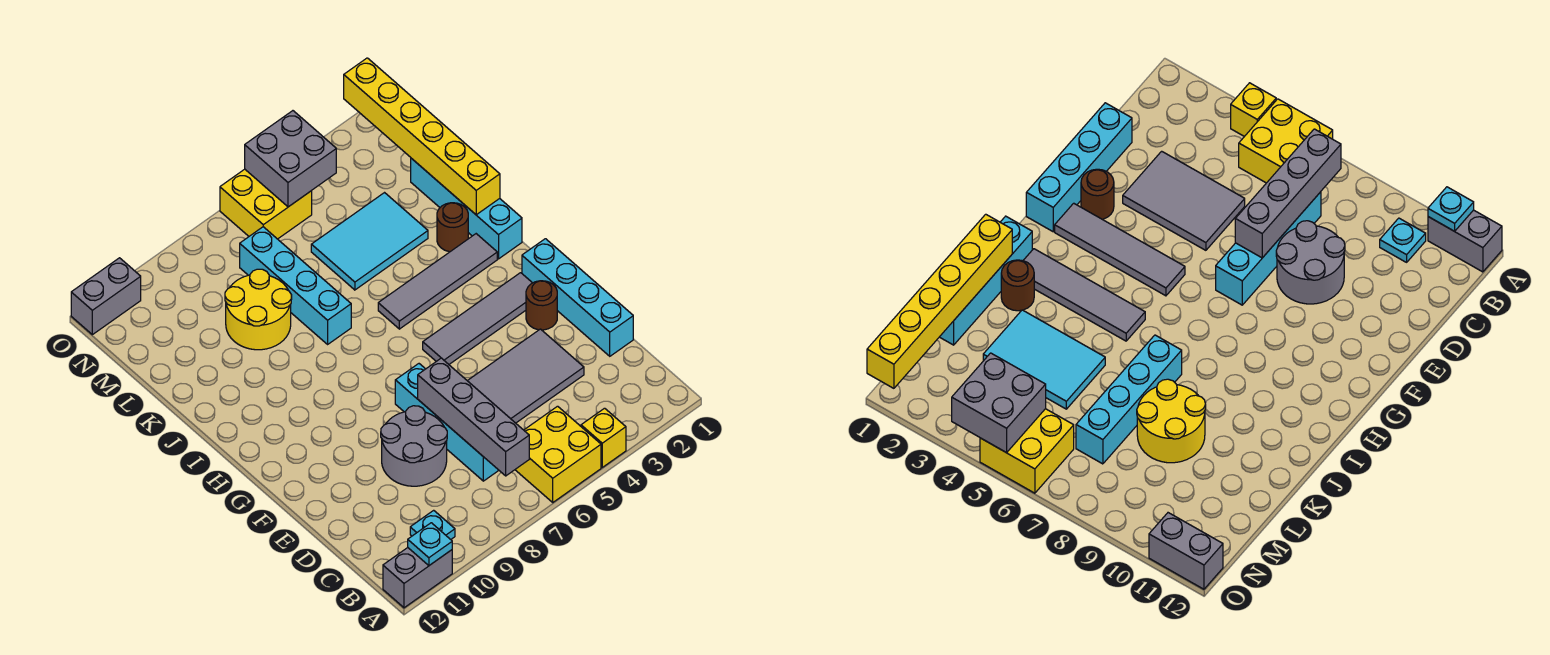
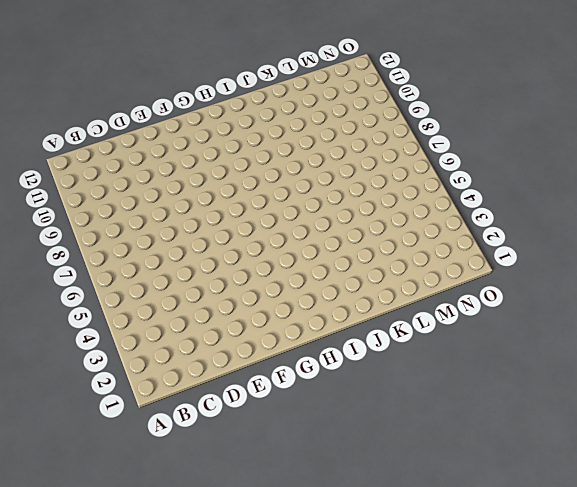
none -> yellow brick A4 level 1
none -> yellow brick A5:B6 level 1
none -> grey brick A11:A12 level 1

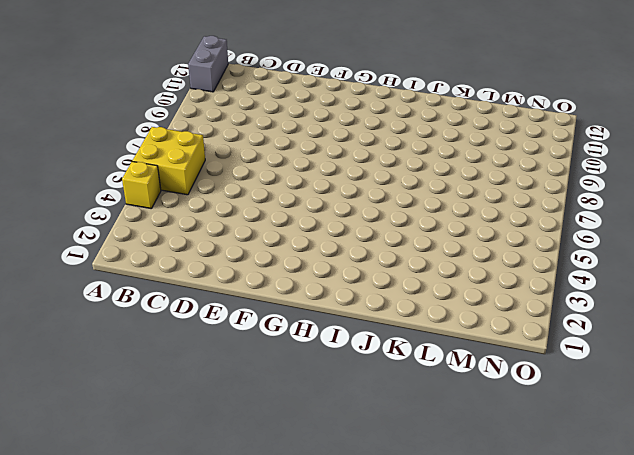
none -> cyan plate B10 level 1
none -> cyan brick C7:F7 level 1
none -> cyan brick D1:G1 level 1

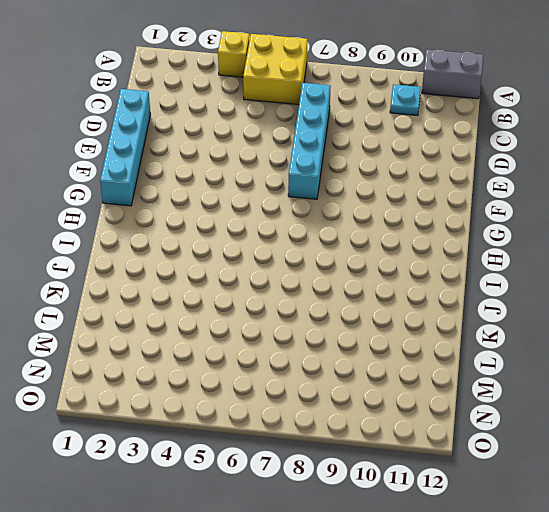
none -> grey tile D3:E5 level 1
none -> grey round brick D8:E9 level 1
none -> brown round brick F2 level 1

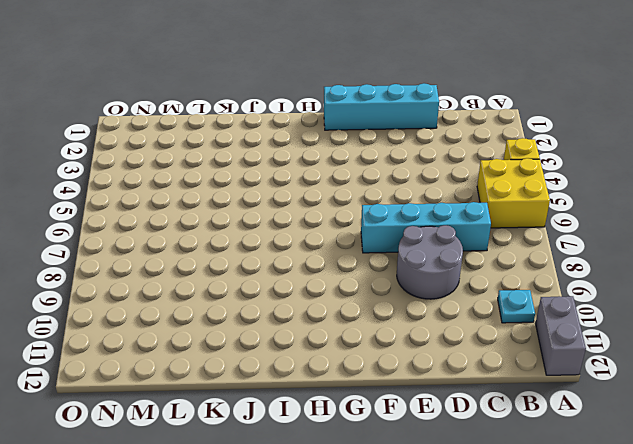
none -> grey tile D3:E5 level 1
none -> brown round brick F2 level 1
none -> grey tile G2:G5 level 1

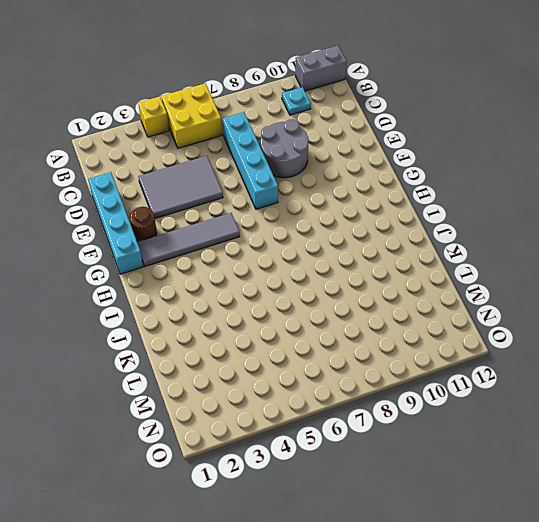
none -> cyan brick I1:L1 level 1
none -> grey tile I2:I5 level 1
none -> brown round brick J2 level 1

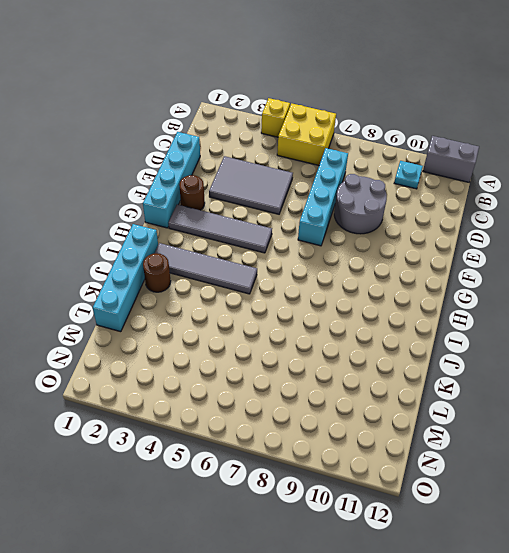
none -> cyan brick J7:M7 level 1
none -> cyan tile K3:L5 level 1
none -> yellow round brick K8:L9 level 1

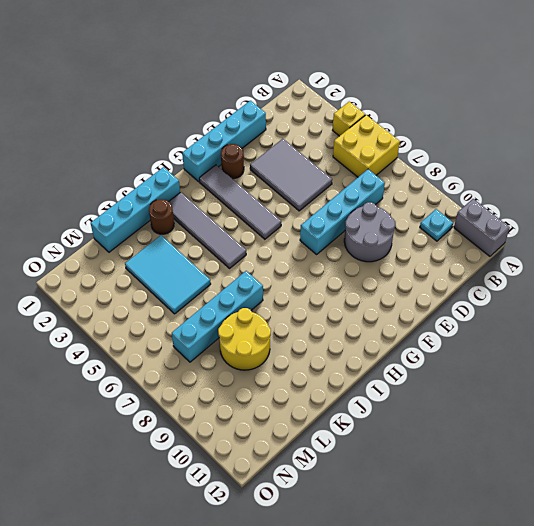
none -> yellow brick N5:O6 level 1
none -> grey brick O11:O12 level 1
none -> cyan plate A11 level 2

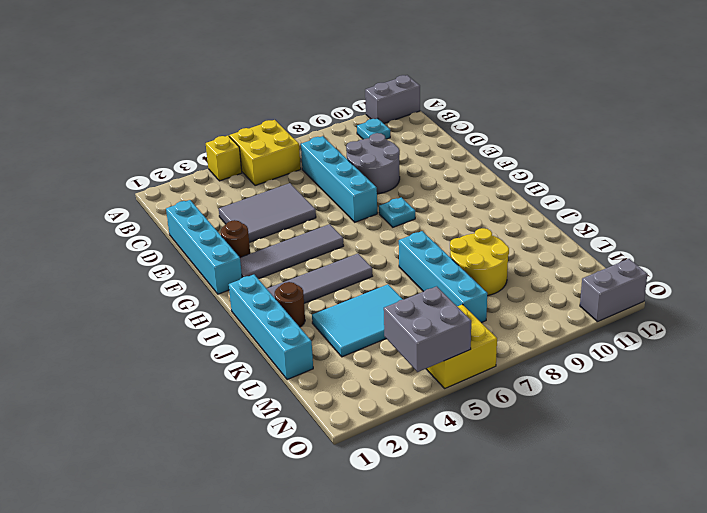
cyan plate G8 level 1 -> cyan plate A11 level 2
none -> grey brick B7:E7 level 2
none -> yellow brick J1:O1 level 2

